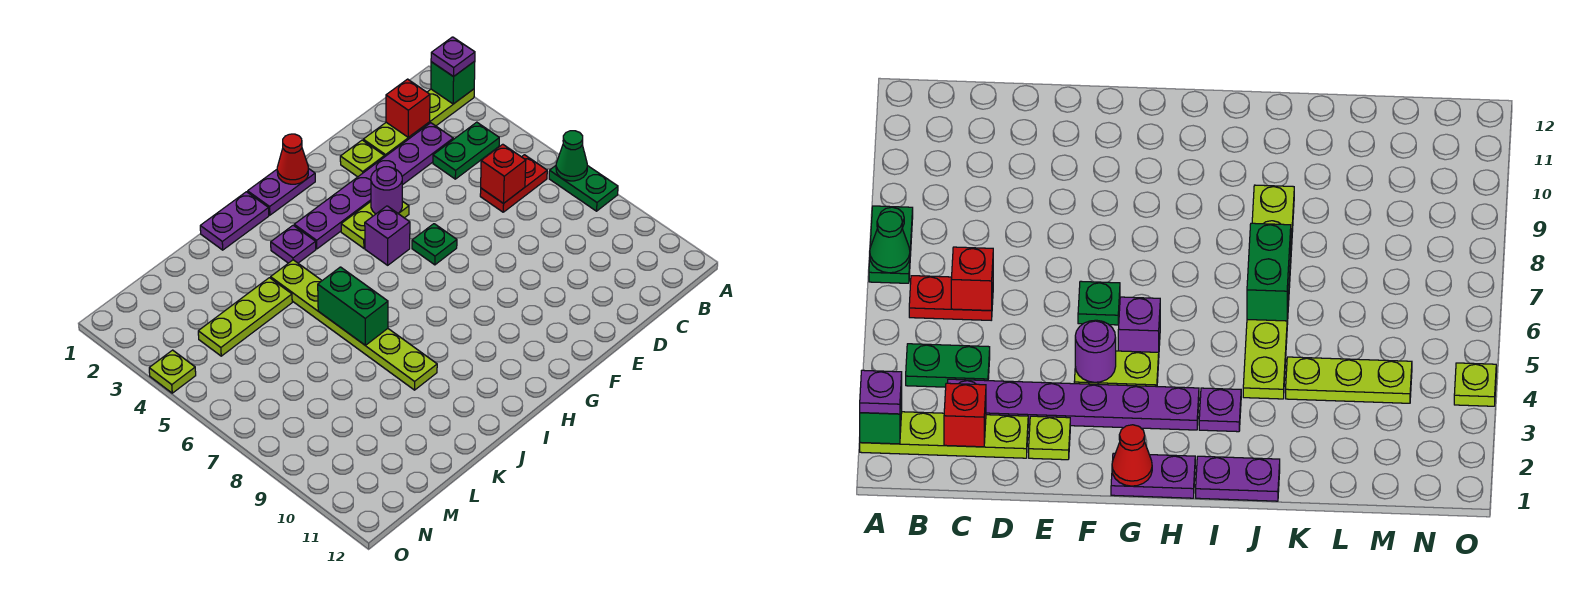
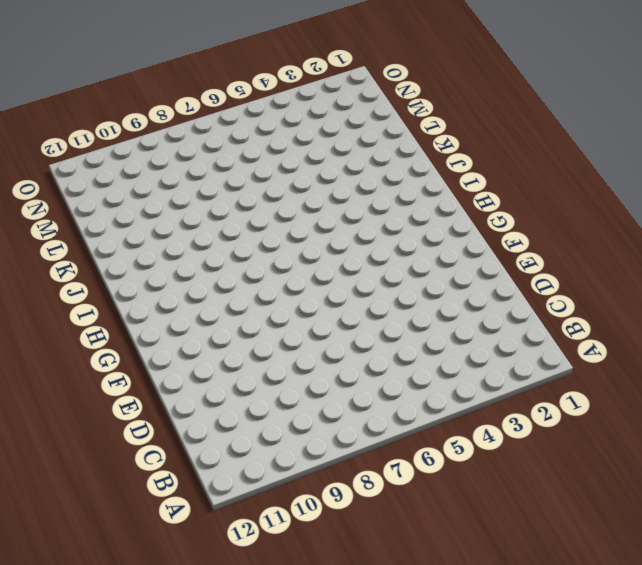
none -> lime plate A2:D2 level 1
none -> green plate A7:A8 level 1
none -> green plate B4:C4 level 1

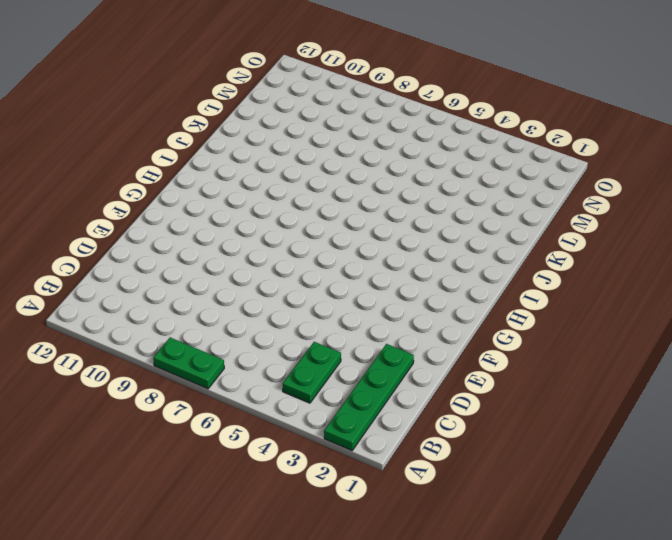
green plate A2:D2 level 1 -> lime plate A2:D2 level 1
none -> red plate B6:C6 level 1
none -> purple plate C3:H3 level 1
none -> lime plate E2 level 1

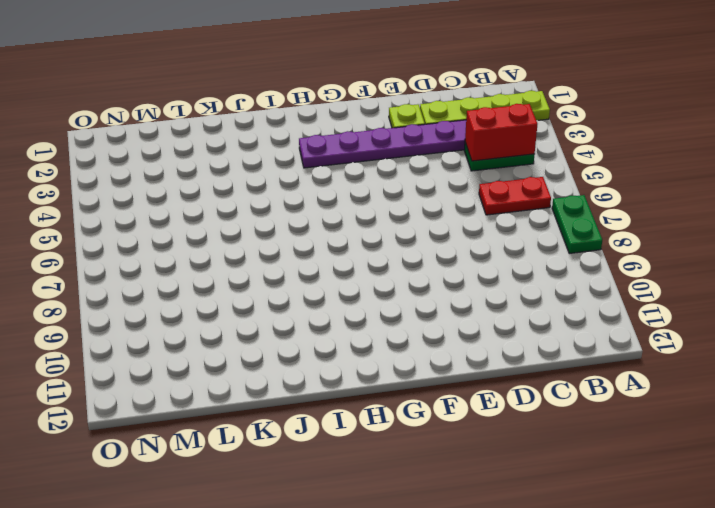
red brick B4:C4 level 2 -> none
none -> lime plate F4:G4 level 1
none -> green plate F6 level 1
none -> purple plate G1:H1 level 1

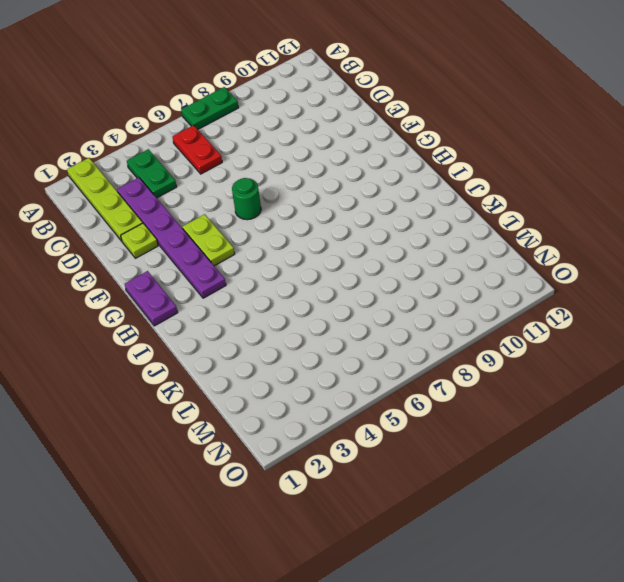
green round brick F6 level 1 -> green plate F6 level 1
none -> purple brick G5 level 1
none -> purple plate I1:J1 level 1
none -> purple plate I3 level 1

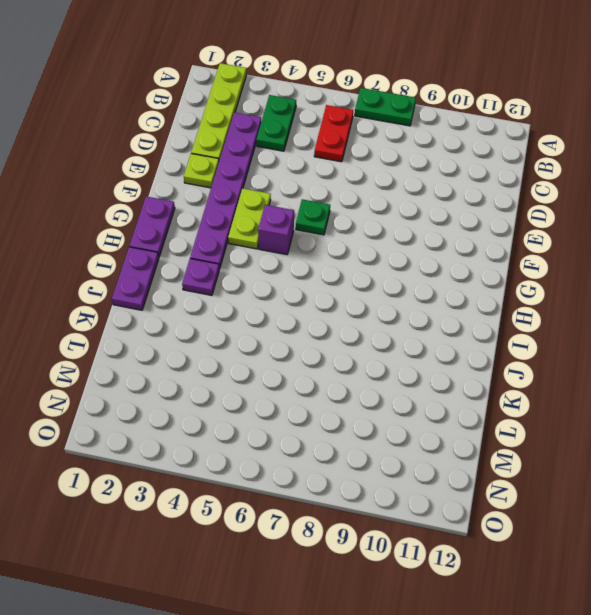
none -> lime plate J4:J9 level 1
none -> lime plate K4:M4 level 1
none -> lime plate O4 level 1

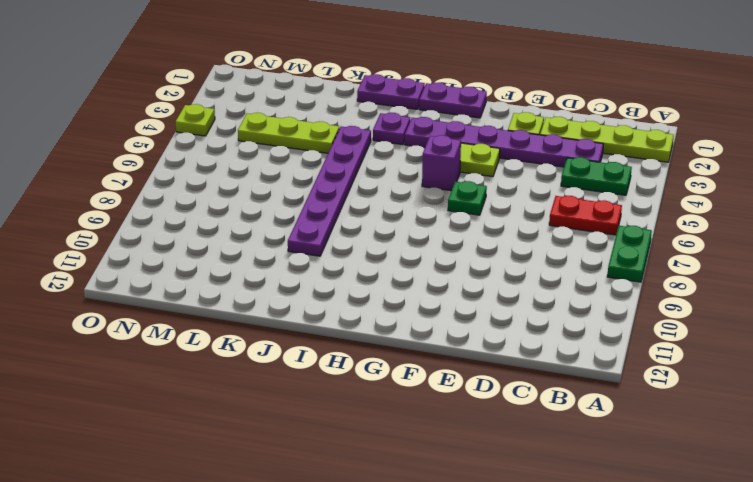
purple plate J4:J9 level 1 -> lime plate J4:J9 level 1
none -> green brick A2 level 2
none -> green cone A7 level 2
none -> red brick C2 level 2

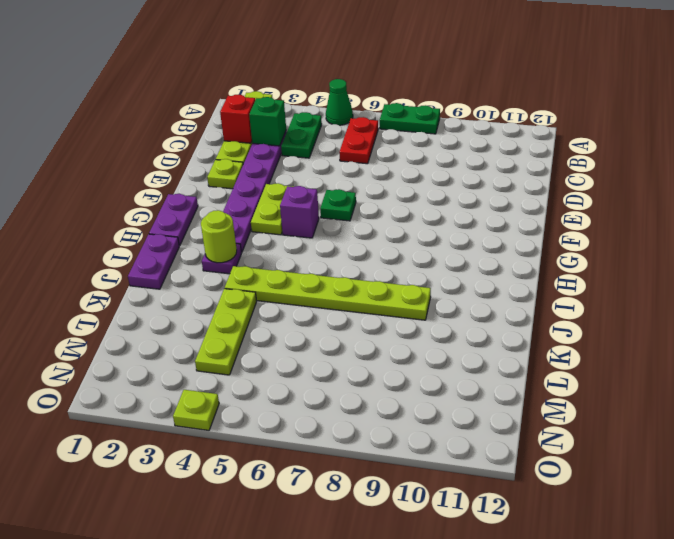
green cone A5 level 1 -> green cone A7 level 2
green brick C3 level 2 -> green brick A2 level 2
lime round brick I3 level 2 -> none
none -> red brick C6 level 2
none -> purple round brick F4 level 2
none -> red cone G1 level 2

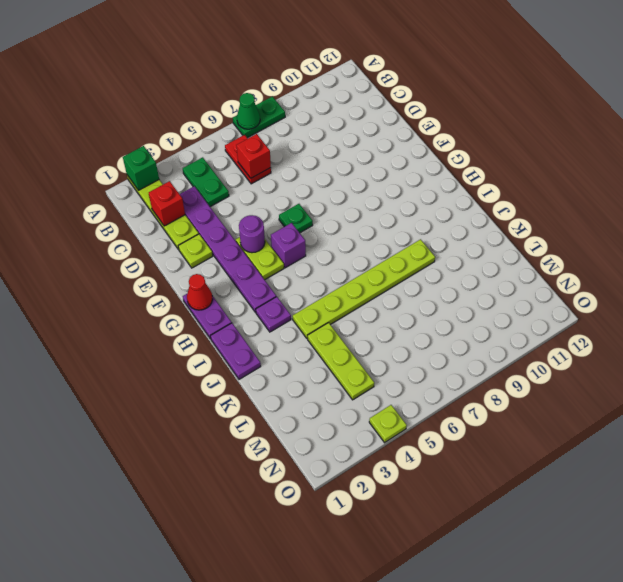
none -> green brick J6:J7 level 2
none -> purple plate A2 level 3

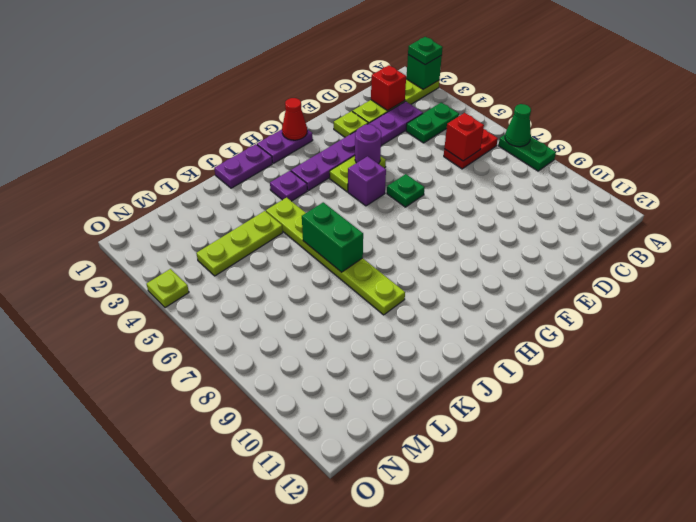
green plate A2 level 3 -> purple plate A2 level 3

